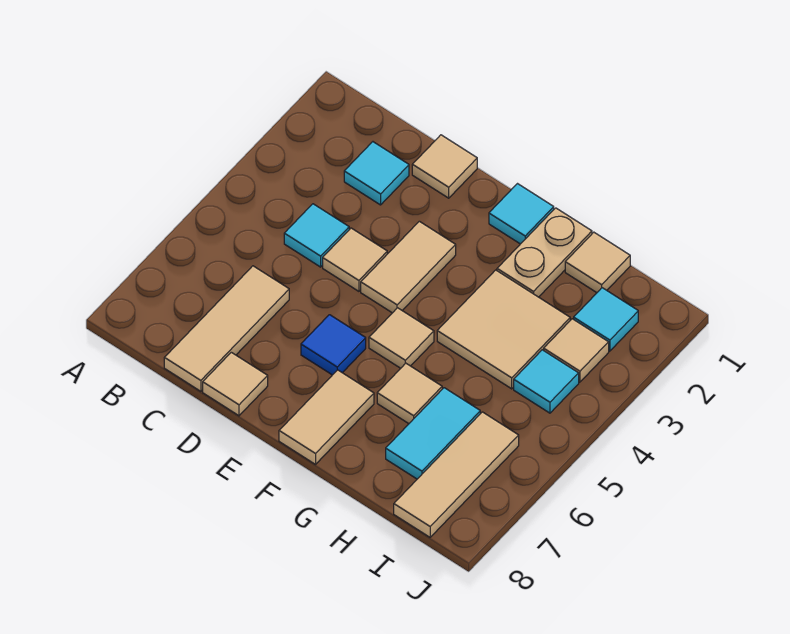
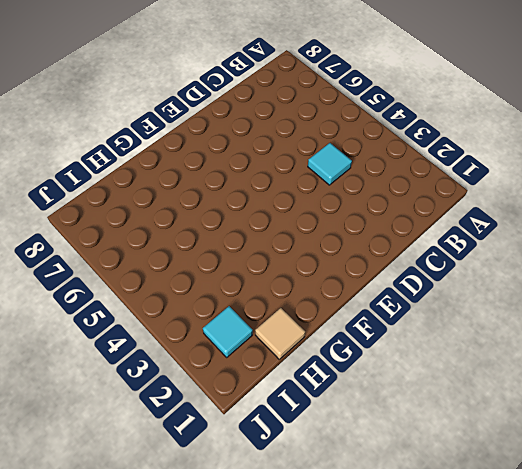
none -> cyan tile C2 level 1
none -> tan tile C6:C8 level 1
none -> tan tile D1 level 1

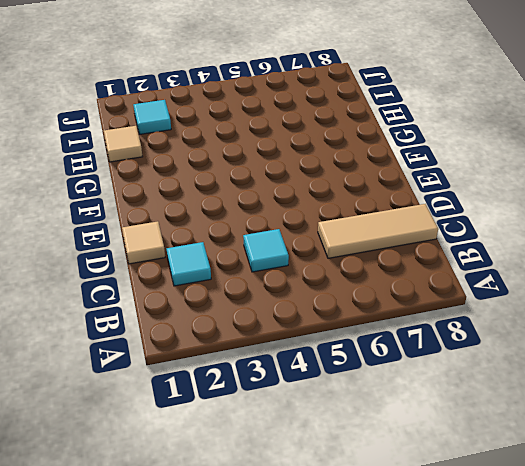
none -> tan tile D4 level 1
none -> tan tile D8 level 1
none -> tan tile E3:E4 level 1

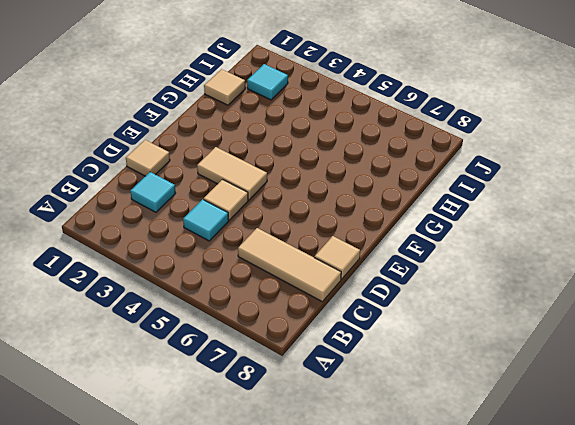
none -> blue tile E6 level 1
none -> cyan tile F1 level 1
none -> tan tile F5 level 1

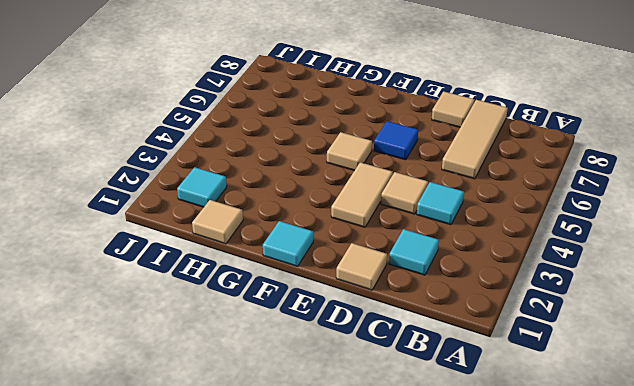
none -> tan tile F7:F8 level 1
none -> tan plate G1:G2 level 1
none -> tan tile G3:H4 level 1

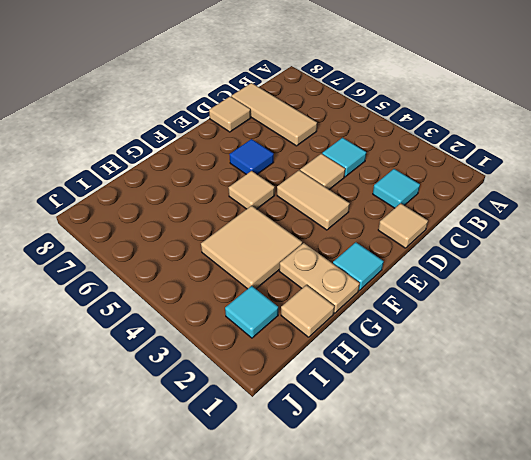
none -> tan tile F7:F8 level 1
none -> tan tile G6 level 1
none -> cyan tile H6:H7 level 1

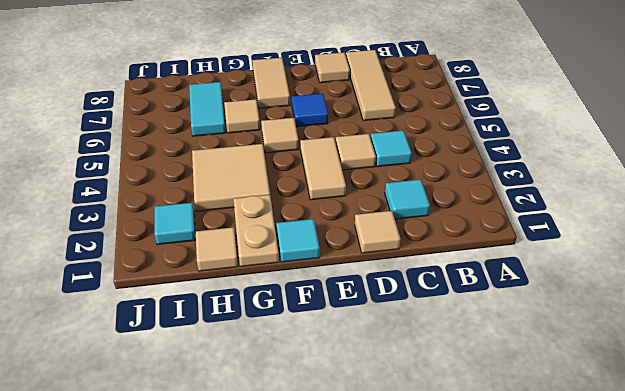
none -> tan tile I3 level 1
none -> cyan tile I4 level 1
none -> tan tile I6:I8 level 1

